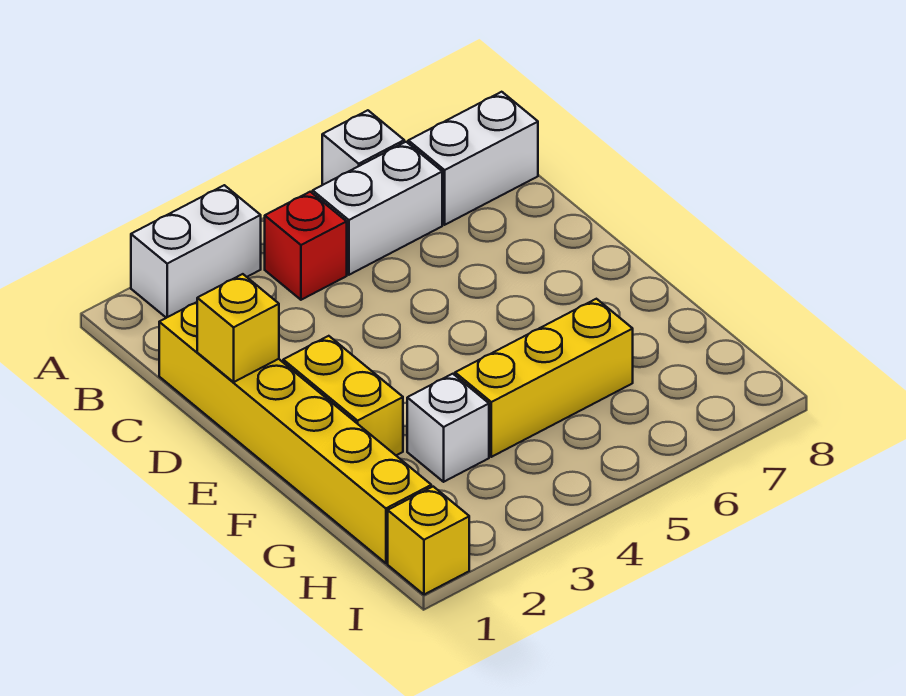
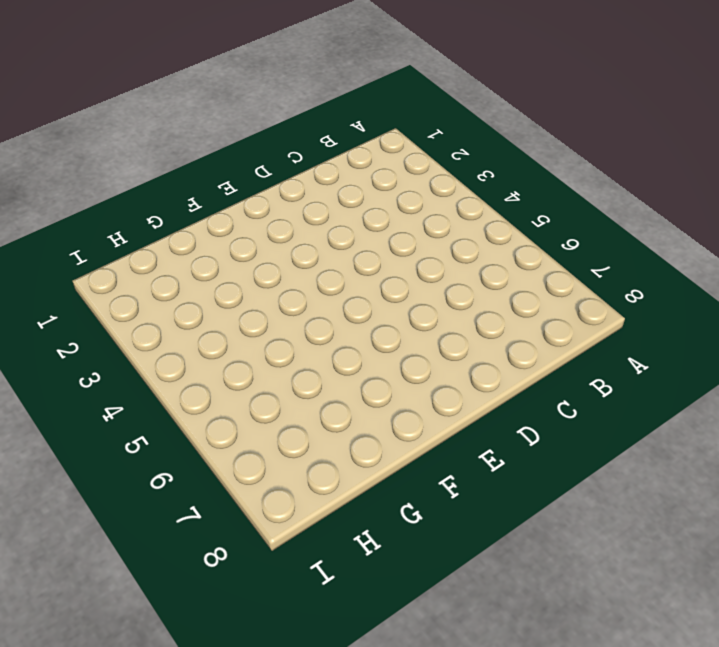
none -> white brick A2:A3 level 1
none -> white brick A6 level 1

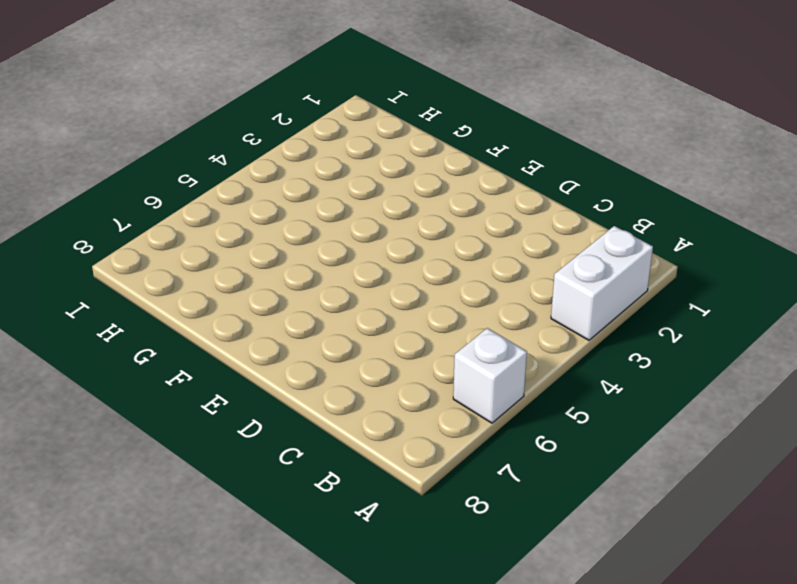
none -> red brick B4 level 1
none -> white brick B5:B6 level 1

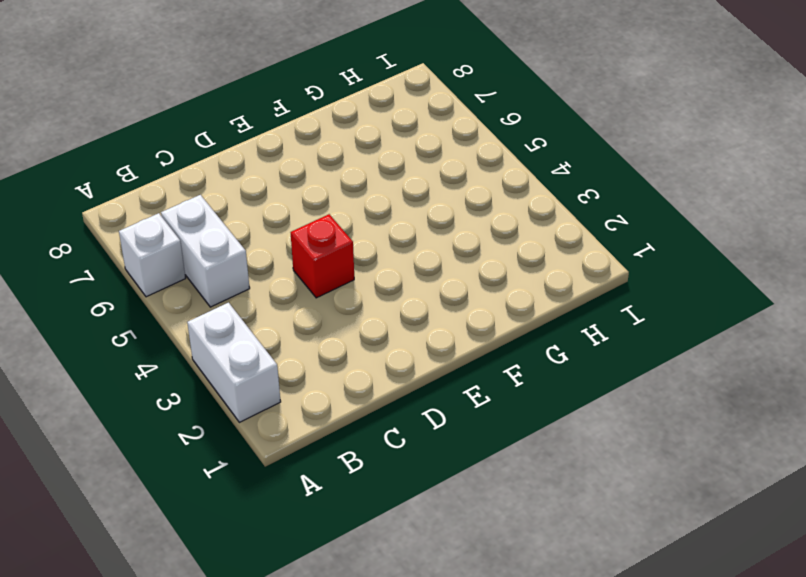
red brick D4 level 1 -> red brick B4 level 1
none -> white brick B7:B8 level 1
none -> yellow brick C1:H1 level 1

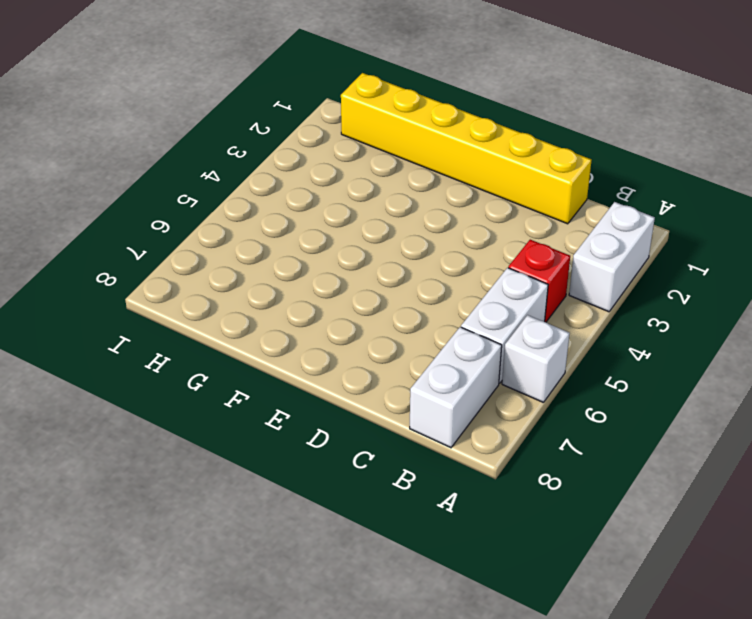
none -> yellow brick E2:F2 level 1
none -> white brick G3 level 1

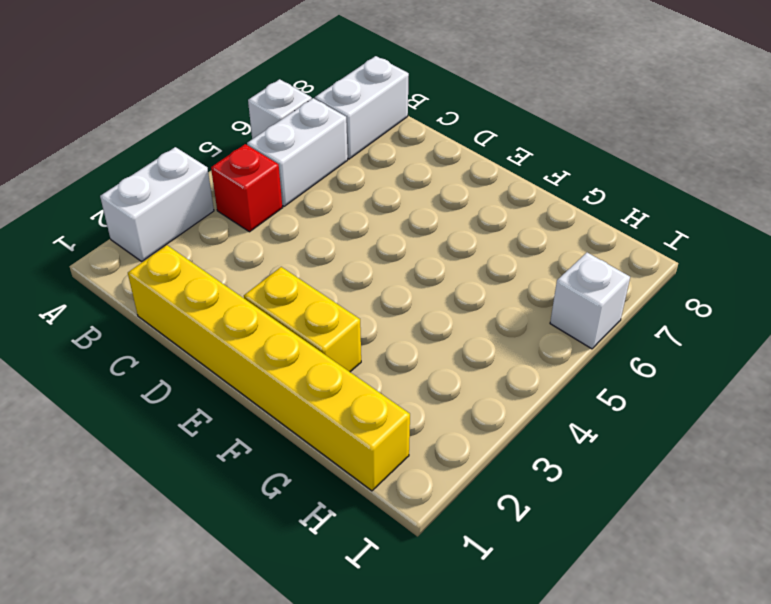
white brick I6 level 1 -> white brick G3 level 1
none -> yellow brick G4:G6 level 1
none -> yellow brick I1 level 1

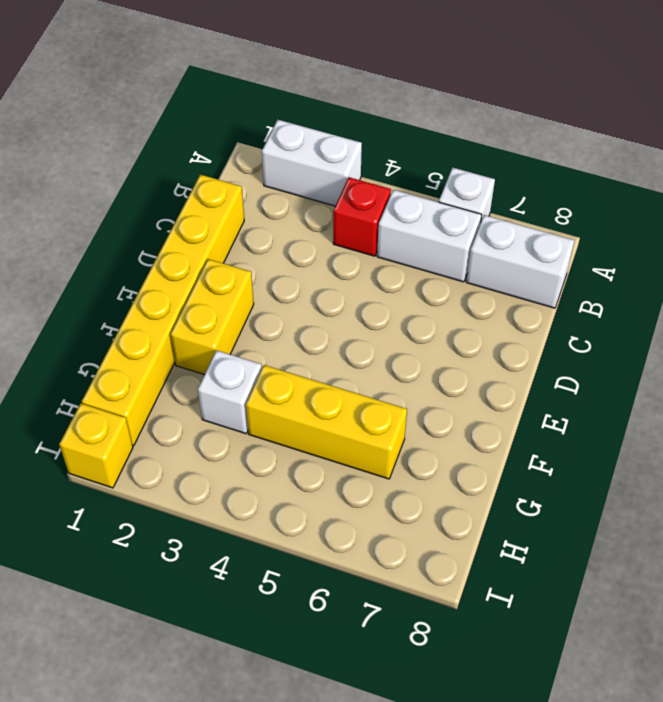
none -> yellow brick D1 level 2

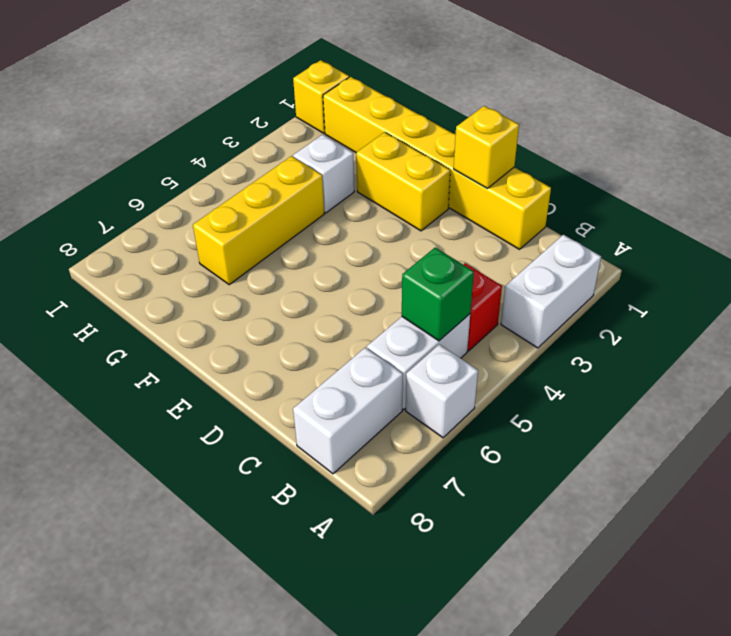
green brick B5 level 2 -> none

